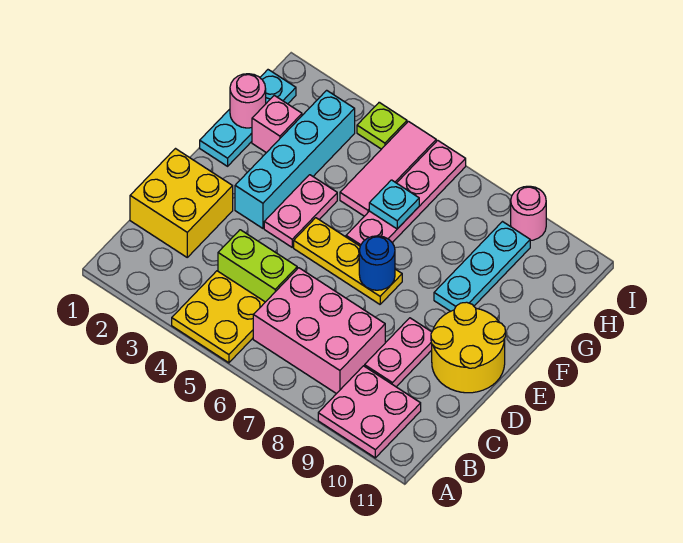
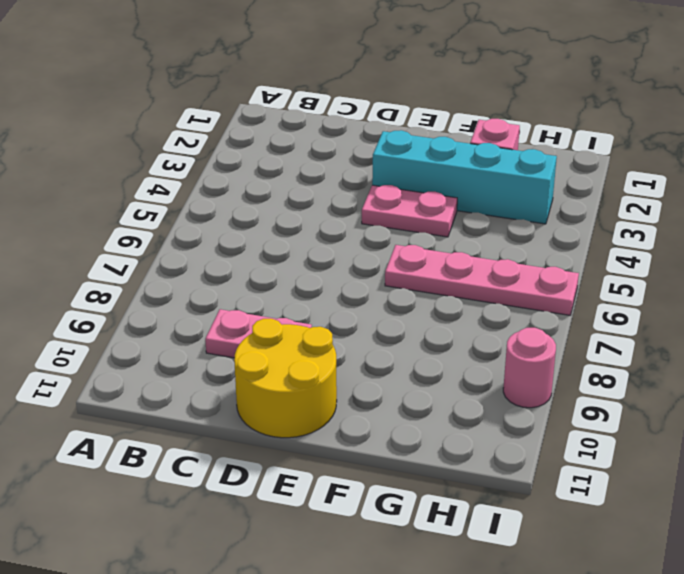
none -> yellow plate A4:B5 level 1
none -> pink plate A9:B10 level 1
none -> pink brick B6:C8 level 1

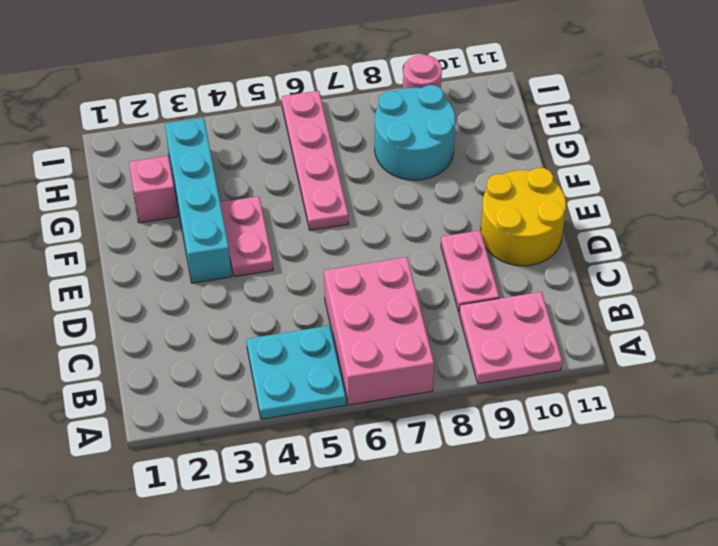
cyan plate A4:B5 level 1 -> yellow plate A4:B5 level 1
pink brick A6:C7 level 1 -> pink brick B6:C8 level 1
cyan round brick G8:H9 level 1 -> cyan plate F9:H9 level 1
none -> yellow brick C1:D2 level 1
none -> lime brick C4:C5 level 1
none -> yellow plate E5:E7 level 1

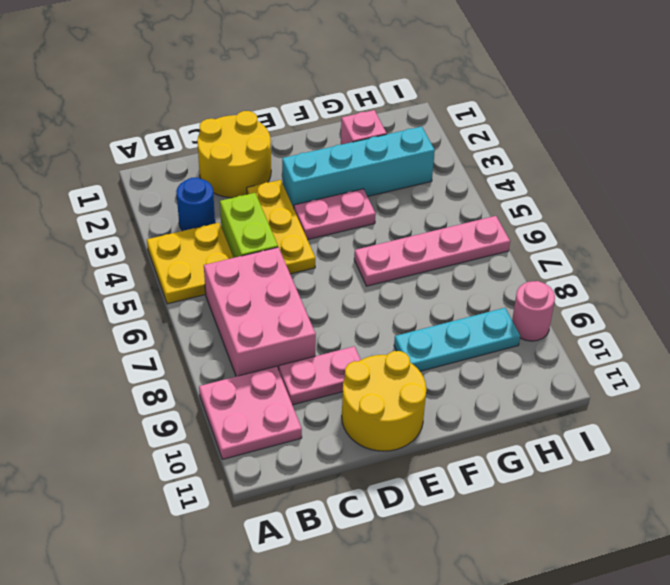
blue round brick B3 level 1 -> blue round brick E7 level 2
yellow round brick C1:D2 level 1 -> yellow brick C1:D2 level 1
yellow plate D3:D5 level 1 -> yellow plate E5:E7 level 1
none -> cyan plate F1:H1 level 1
none -> pink tile G5:I5 level 1
none -> lime plate I4 level 1

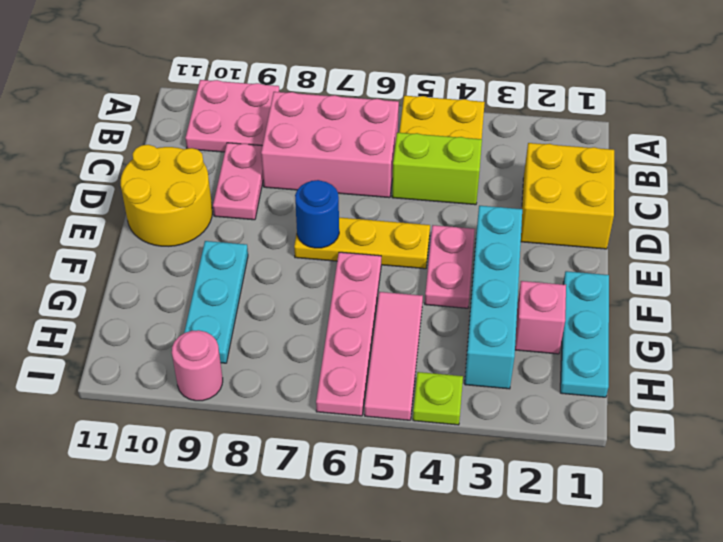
none -> pink round brick G1 level 2
none -> cyan plate G6 level 2

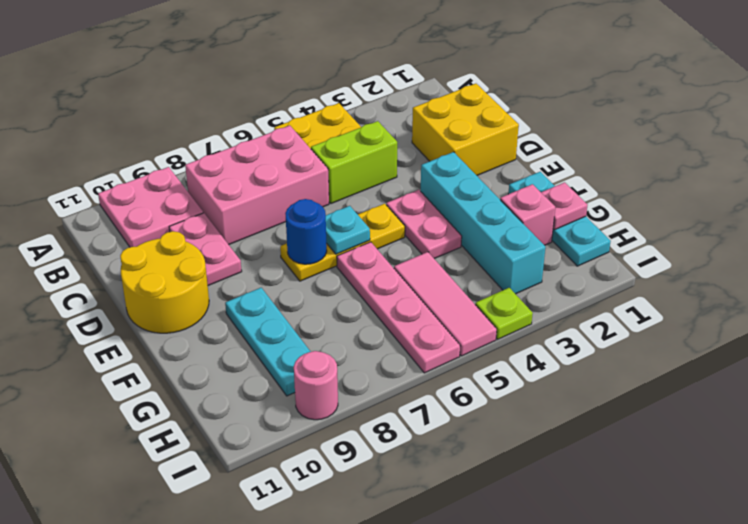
cyan plate E6 level 2 -> cyan plate G6 level 2
pink plate G1 level 2 -> pink round brick G1 level 2

